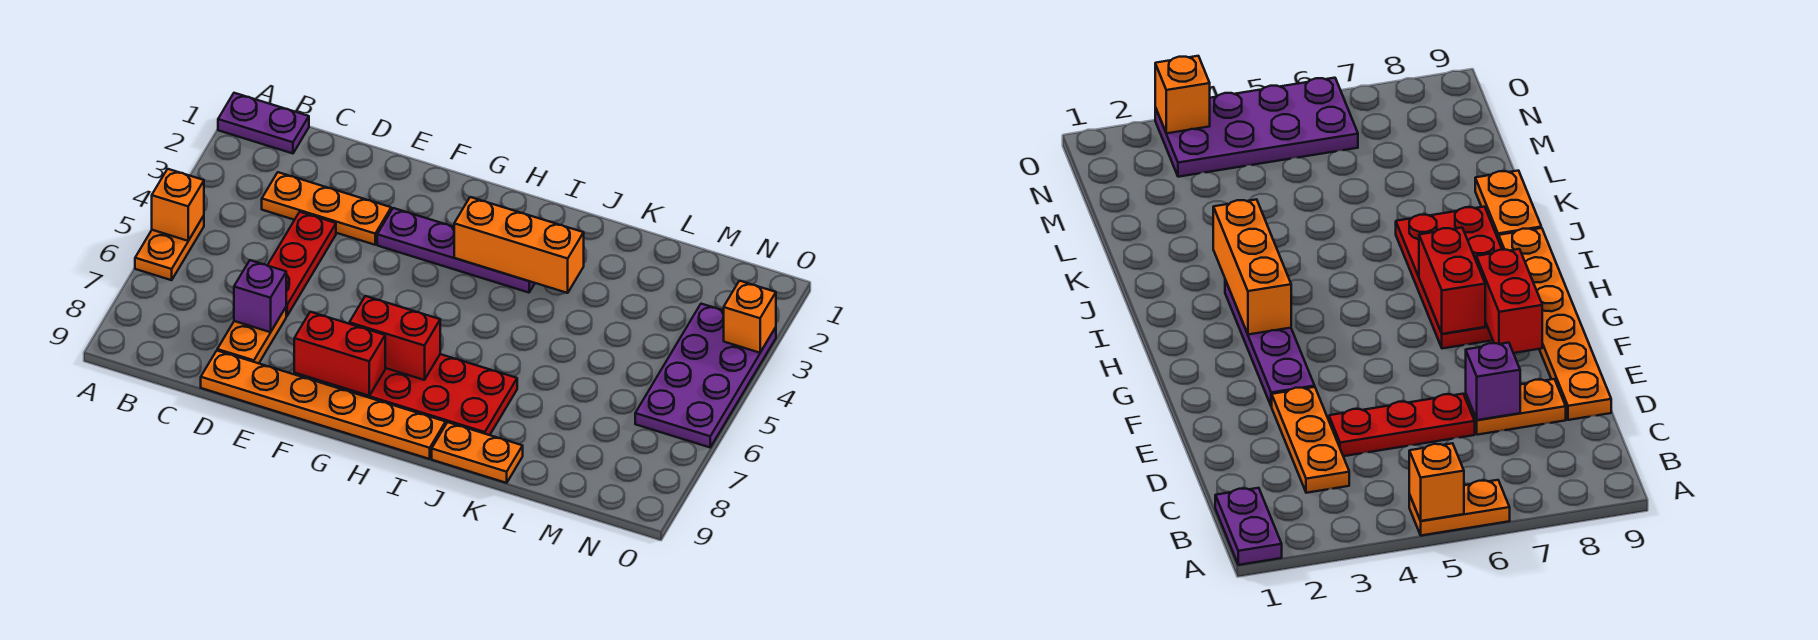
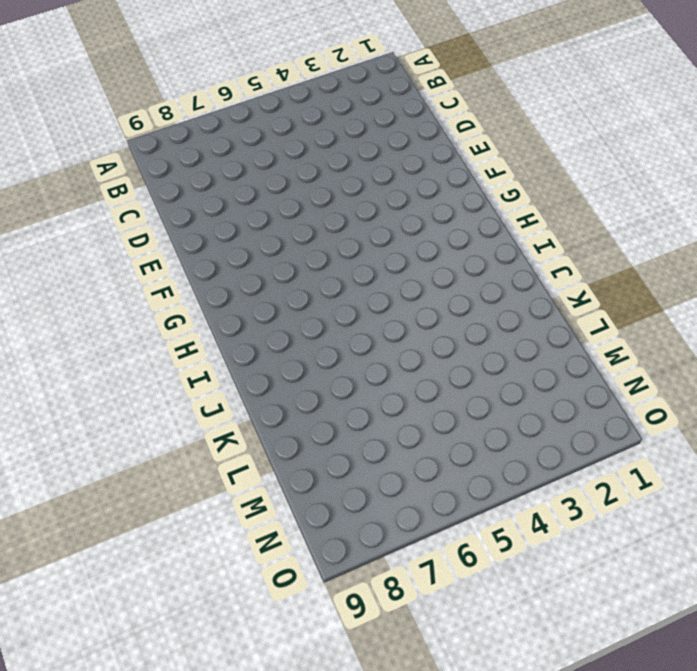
none -> purple plate A1:B1 level 1
none -> orange plate A5:A6 level 1
none -> orange plate C3:E3 level 1

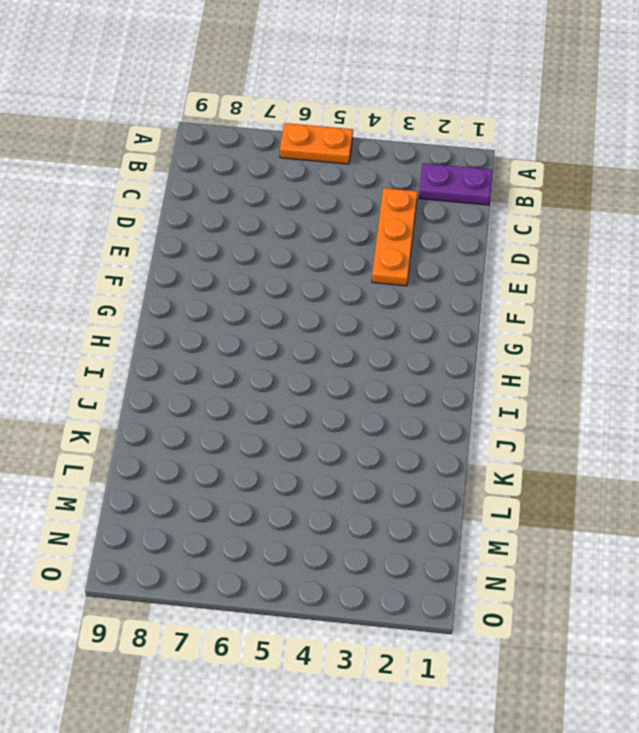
purple plate B1:B2 level 1 -> purple plate A1:B1 level 1
none -> red plate D4:D6 level 1
none -> orange plate D7:D8 level 1
none -> orange plate D9:I9 level 1

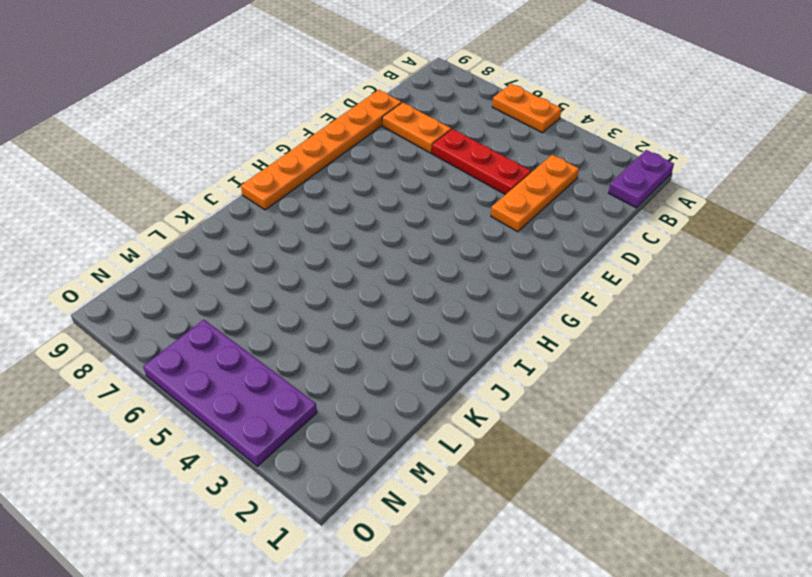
none -> purple plate F3:I3 level 1
none -> red plate G7:J8 level 1
none -> orange plate J9:K9 level 1

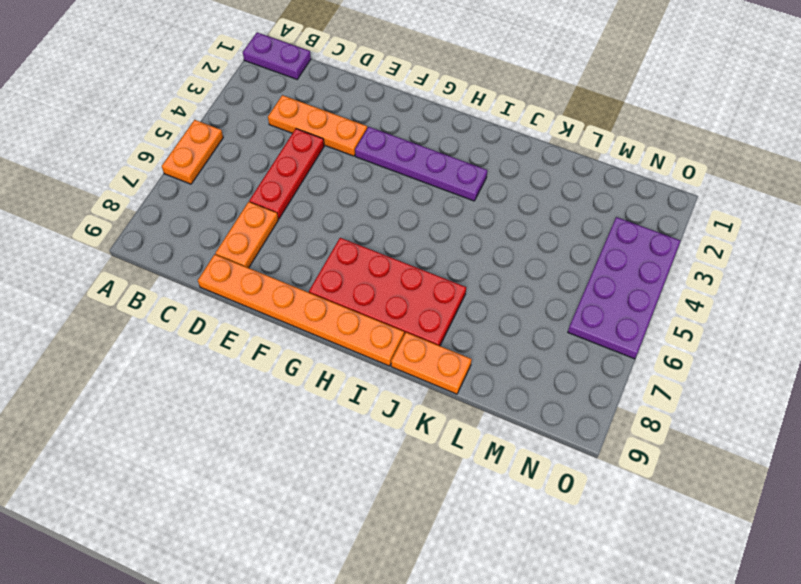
none -> orange brick A5 level 2
none -> purple brick D7 level 2
none -> red brick F8:G8 level 2

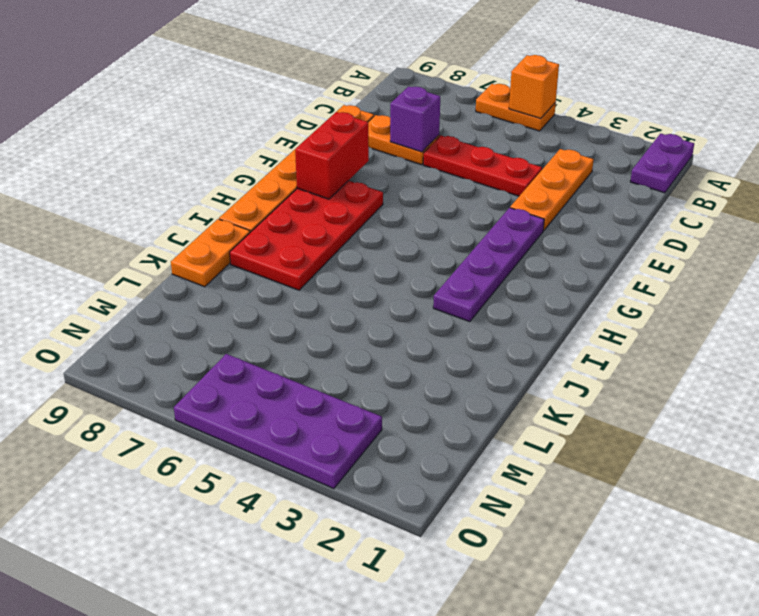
none -> red brick G7:H7 level 2
none -> orange brick H3:J3 level 2
none -> orange brick O3 level 2

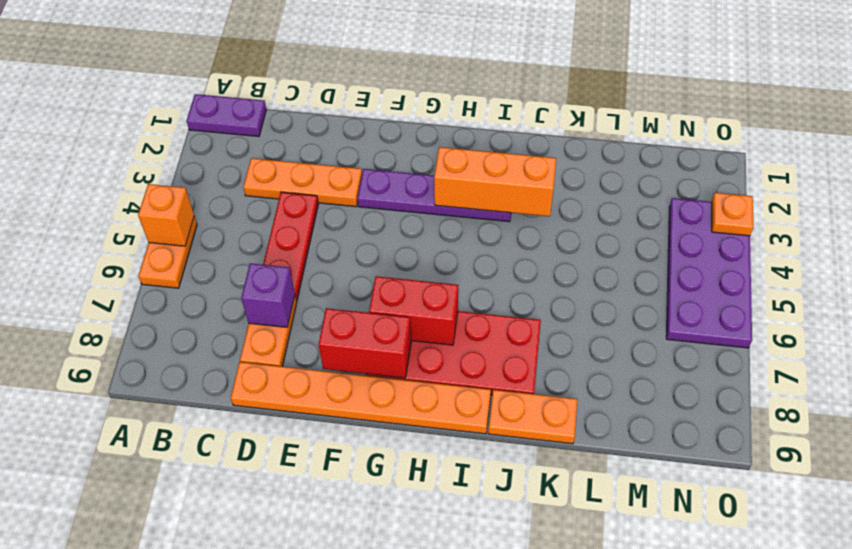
orange plate O3 level 2 -> orange brick O3 level 2

